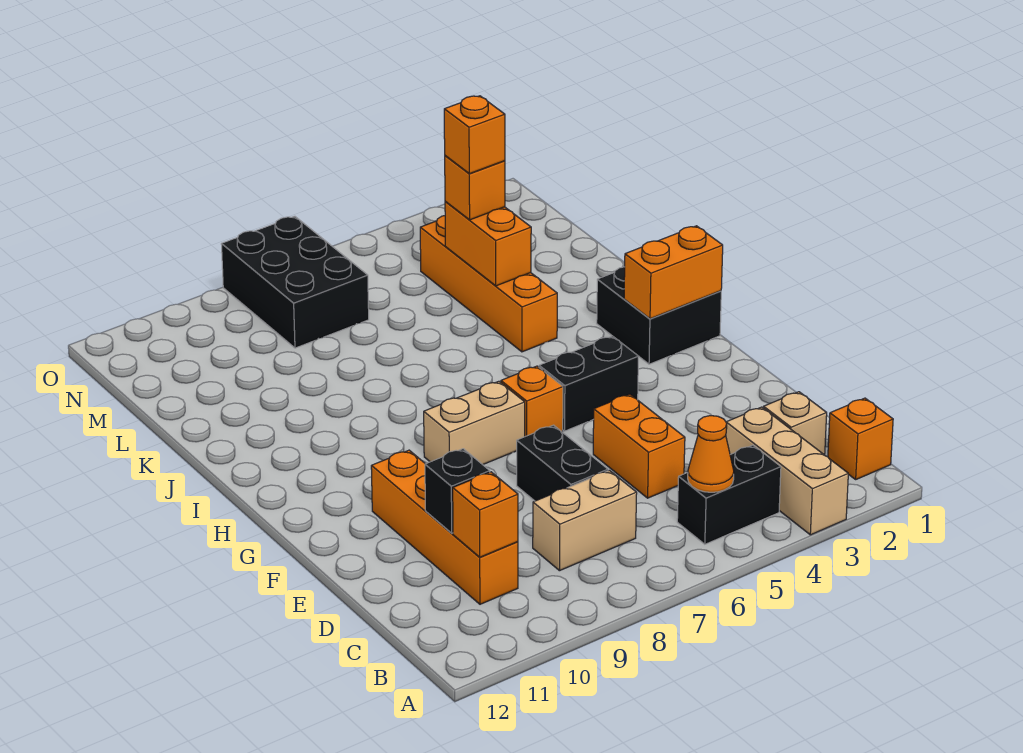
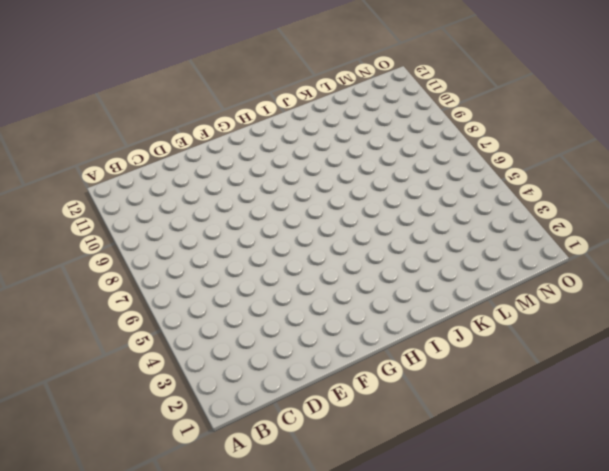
none -> tan brick A3:C3 level 1
none -> orange brick B1 level 1
none -> black brick B4:B5 level 1

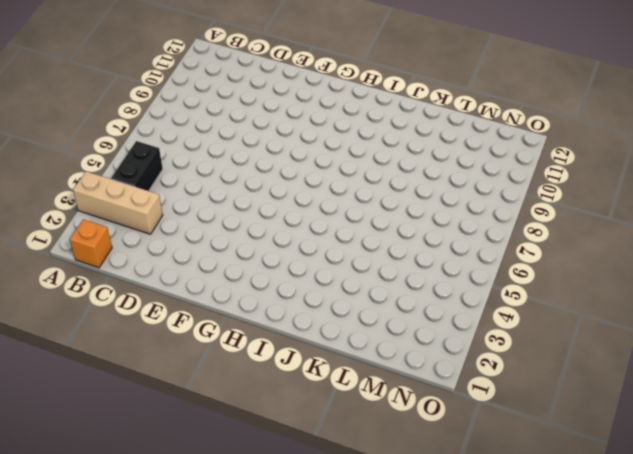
none -> tan brick C2 level 1
none -> tan brick C7:C8 level 1
none -> orange brick C10:F10 level 1

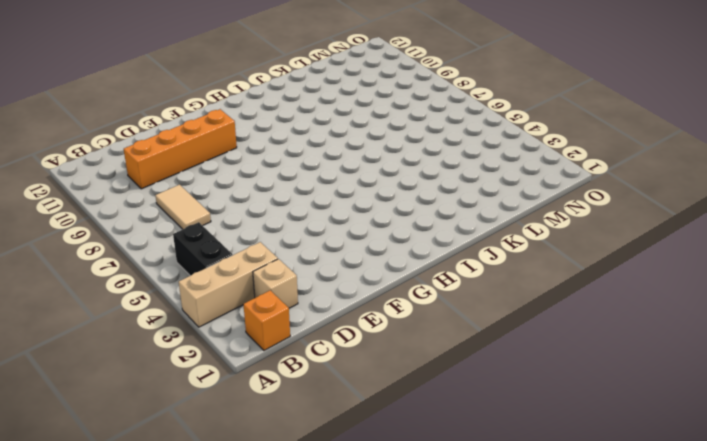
tan tile C7:C8 level 1 -> tan brick C7:C8 level 1
none -> orange brick D5:E5 level 1
none -> black brick D7:E7 level 1
none -> black brick G4:G5 level 1

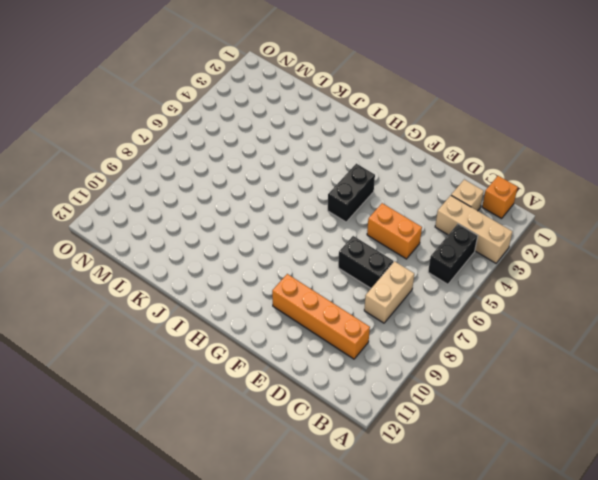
none -> orange brick G6 level 1
none -> tan brick G7:G8 level 1
none -> black brick H1:I2 level 1

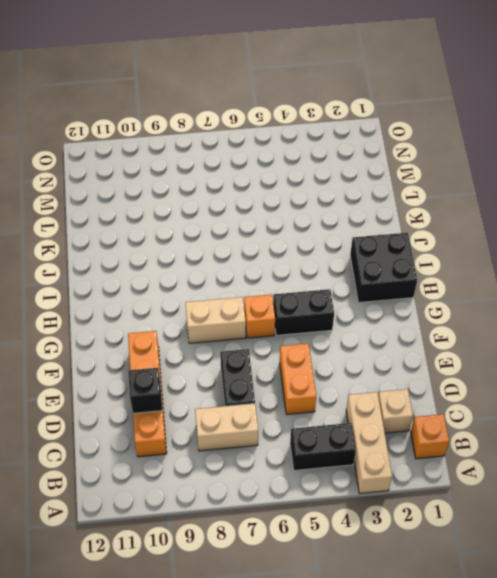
none -> orange brick J4:M4 level 1
none -> black brick M7:O8 level 1
none -> orange cone B5 level 2

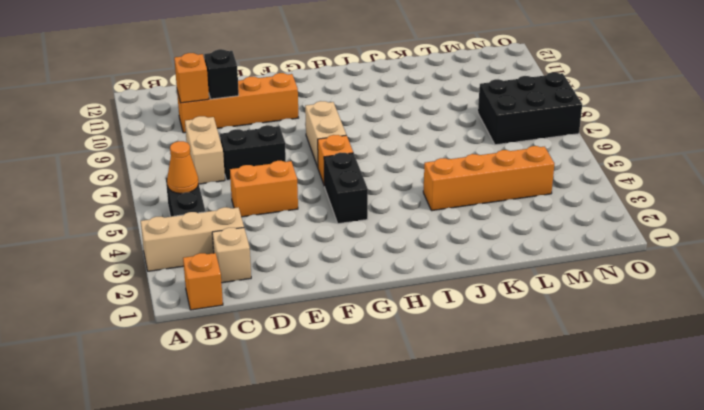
none -> black brick H1:I2 level 1
none -> orange brick H1:H2 level 2
none -> orange brick K4:L4 level 2

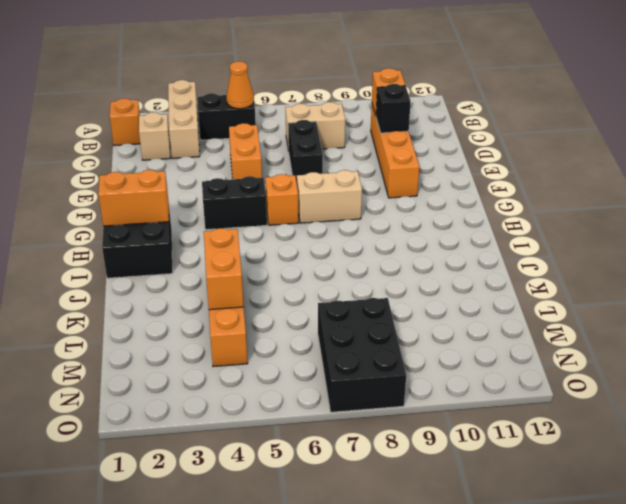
none -> orange brick L4 level 3
none -> orange brick L4 level 4

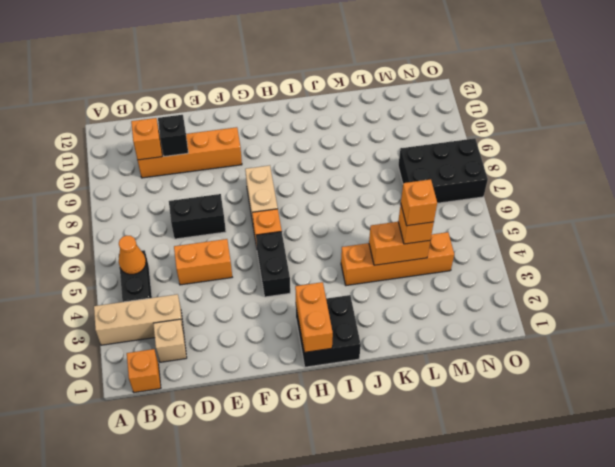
none -> tan brick C7:C8 level 1

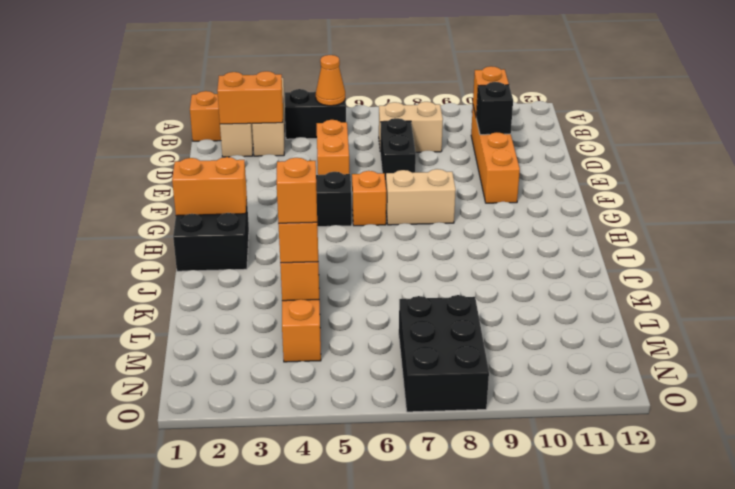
orange brick C2:C3 level 2 -> none

